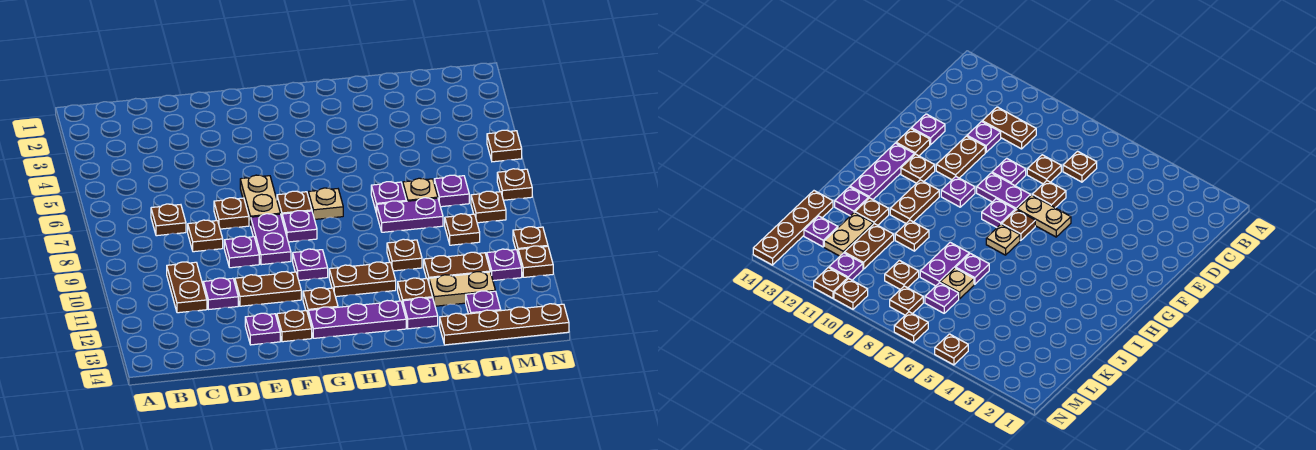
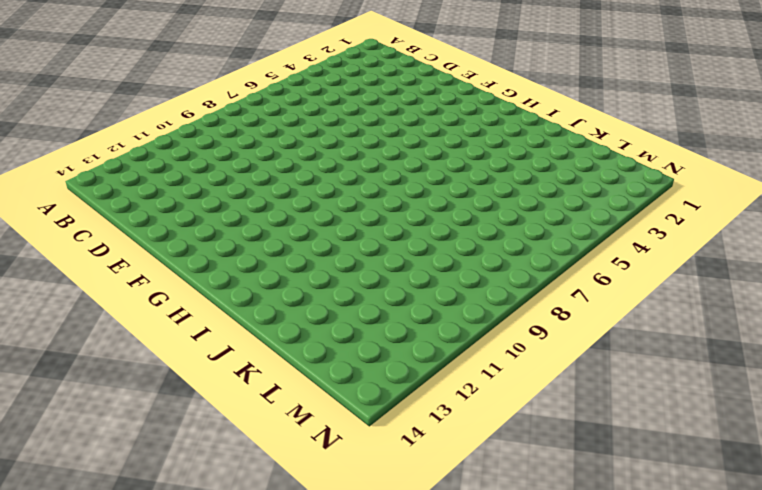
none -> brown plate C7 level 1
none -> brown plate C10:C11 level 1
none -> brown plate D8 level 1
none -> purple plate D11 level 1

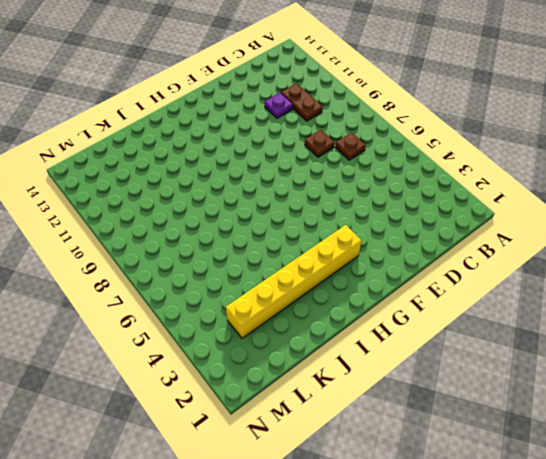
yellow brick G3:L3 level 1 -> none
none -> brown plate E7 level 1
none -> purple plate E9 level 1
none -> brown plate E11:F11 level 1
none -> purple plate E13 level 1

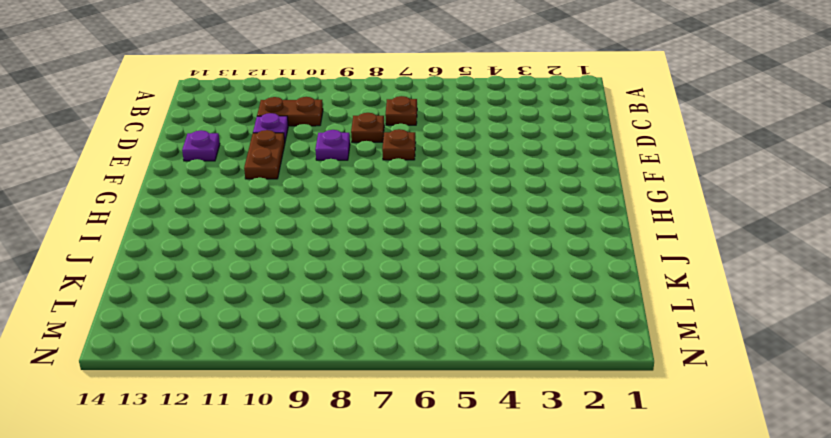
none -> tan plate F6:F7 level 1
none -> purple plate F8:F9 level 1
none -> brown plate F13 level 1
none -> brown plate G7 level 1

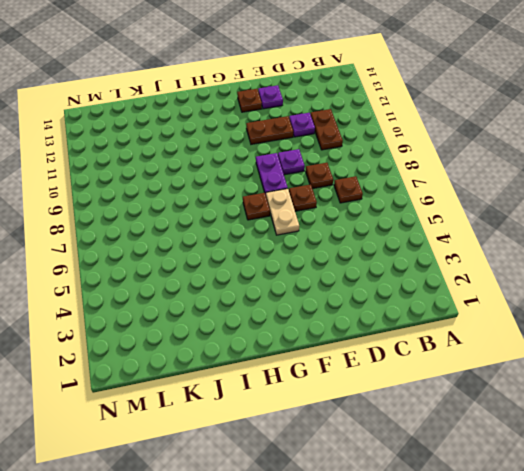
none -> purple plate G8 level 1
none -> purple plate G10 level 1
none -> brown plate G12 level 1
none -> purple plate G13:I13 level 1

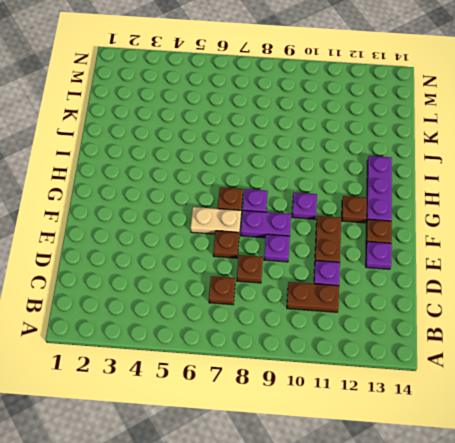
none -> tan plate H7 level 1
none -> brown plate H11:I11 level 1
none -> purple plate J7 level 1
none -> purple plate J8:K8 level 1

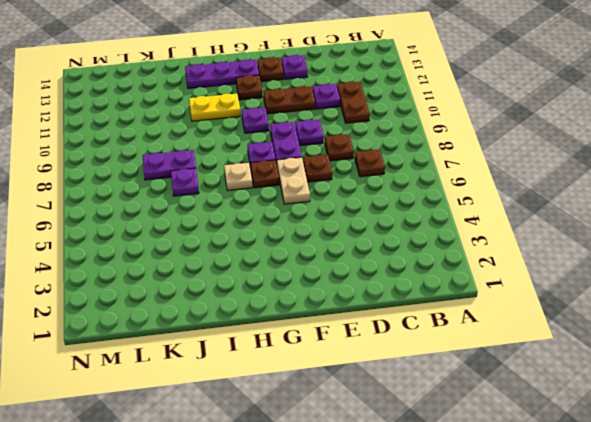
yellow plate H11:I11 level 1 -> brown plate H11:I11 level 1
none -> brown plate J10 level 1
none -> brown plate J12 level 1
none -> purple plate J13 level 1
none -> tan plate K7 level 1

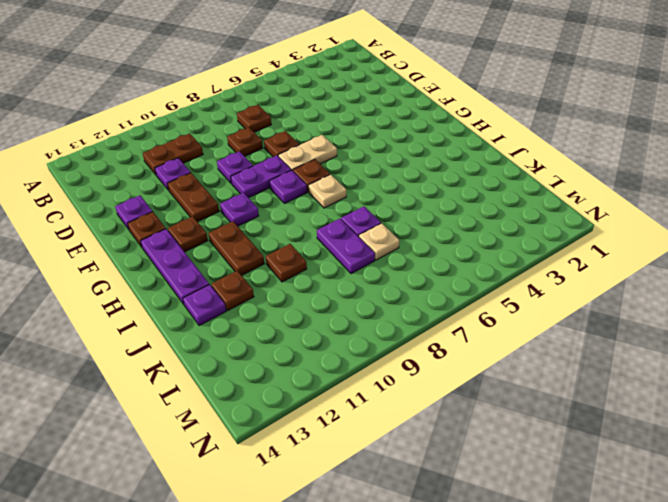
none -> brown plate K11:L11 level 1
none -> tan plate K12:L12 level 1
none -> brown plate K14:N14 level 1
none -> purple plate L7 level 1

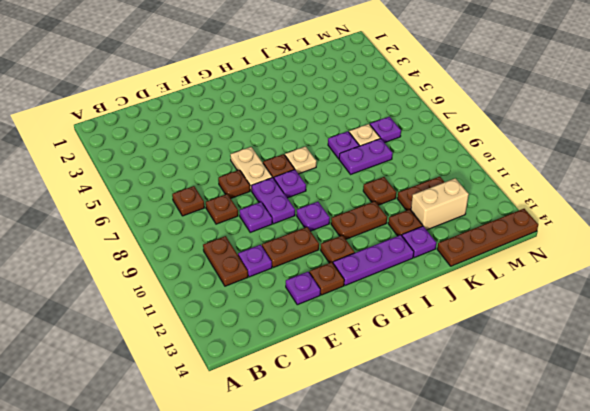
tan brick K12:L12 level 1 -> tan plate K12:L12 level 1
none -> brown plate L9 level 1
none -> purple plate L13 level 1
none -> brown plate M8 level 1
none -> purple plate M11 level 1

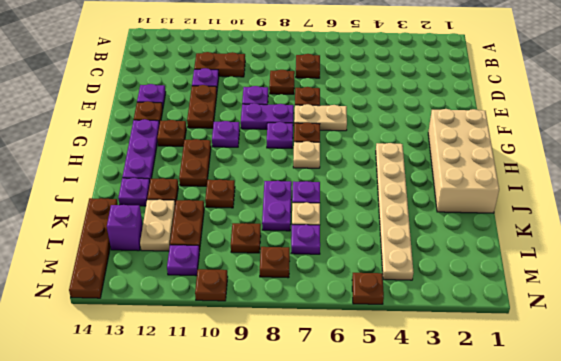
tan brick G1:J2 level 1 -> none
tan plate H4:M4 level 1 -> none
purple brick L13 level 1 -> purple plate L13 level 1
none -> brown plate N7 level 1
none -> brown plate N11 level 1

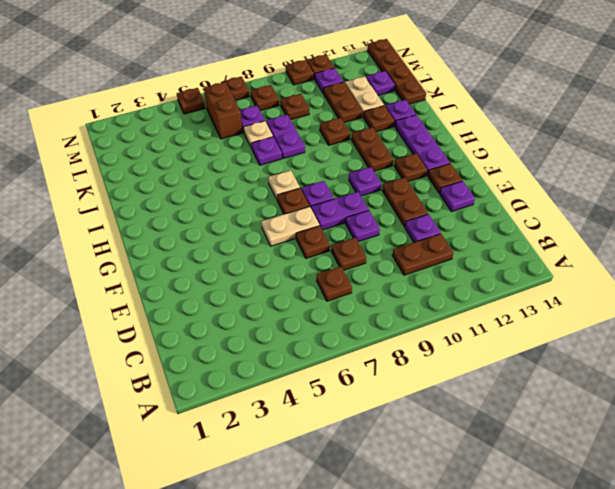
brown brick L6:M6 level 1 -> none

